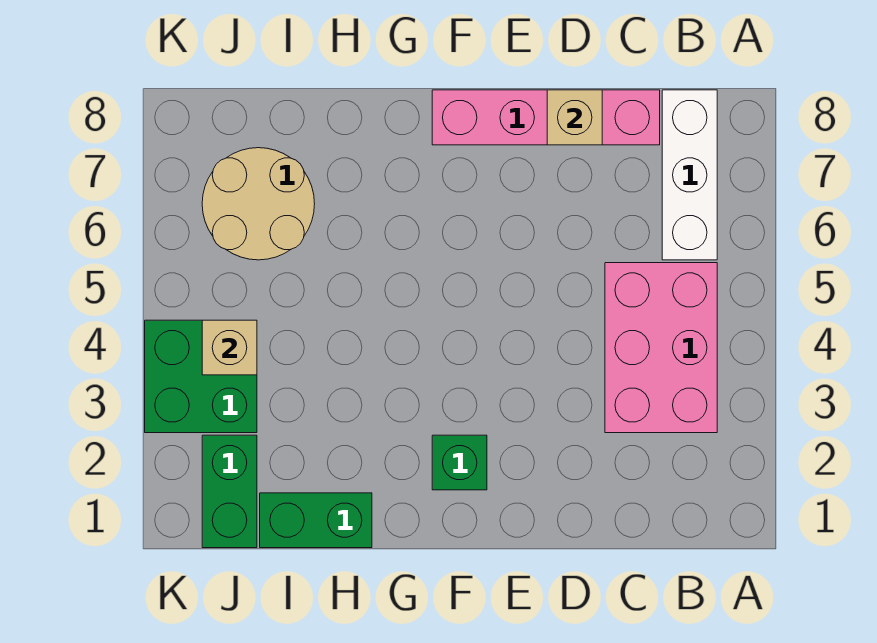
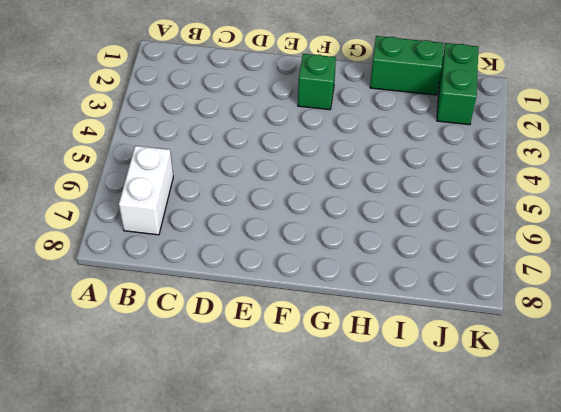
white brick B6:B7 level 1 -> white brick B6:B8 level 1
none -> pink brick B3:C5 level 1
none -> pink brick C8:F8 level 1

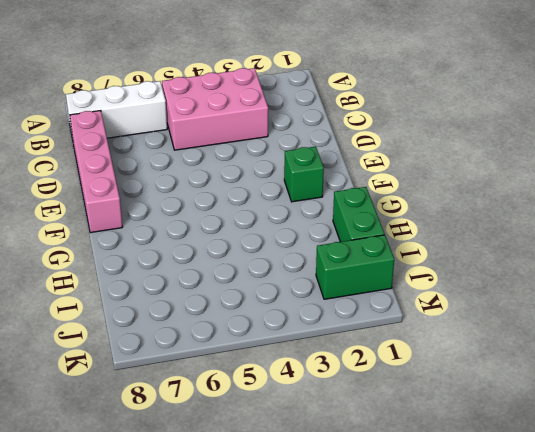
none -> tan round brick I6:J7 level 1
none -> green brick J3:K4 level 1

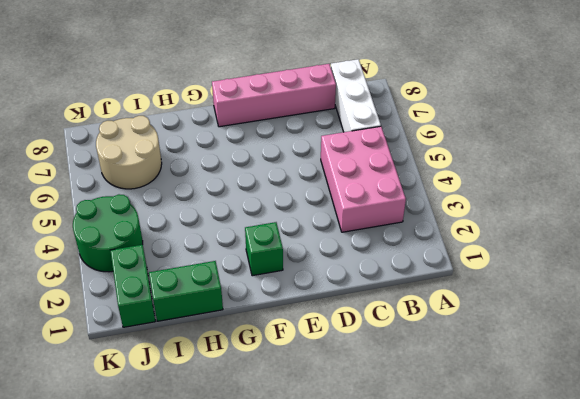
green round brick J3:K4 level 1 -> green brick J3:K4 level 1
none -> tan brick D8 level 2
none -> tan brick J4 level 2

